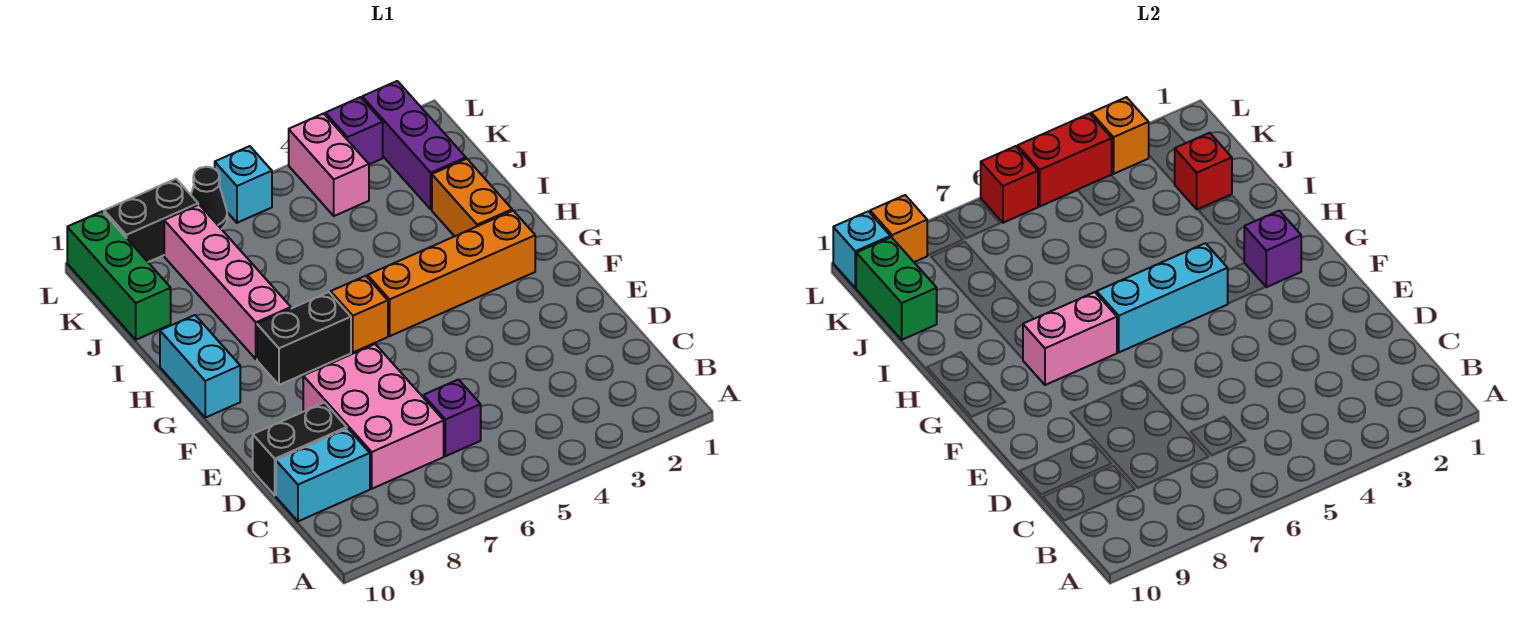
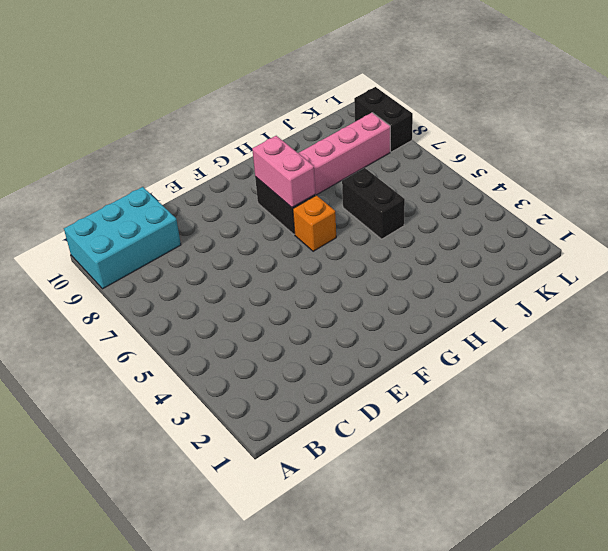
cyan brick A9:C10 level 1 -> cyan brick C9:C10 level 1
black brick I5:I6 level 1 -> black brick D9:D10 level 1
none -> purple brick C6 level 1
none -> pink brick C7:E8 level 1
none -> orange brick G2:G5 level 1

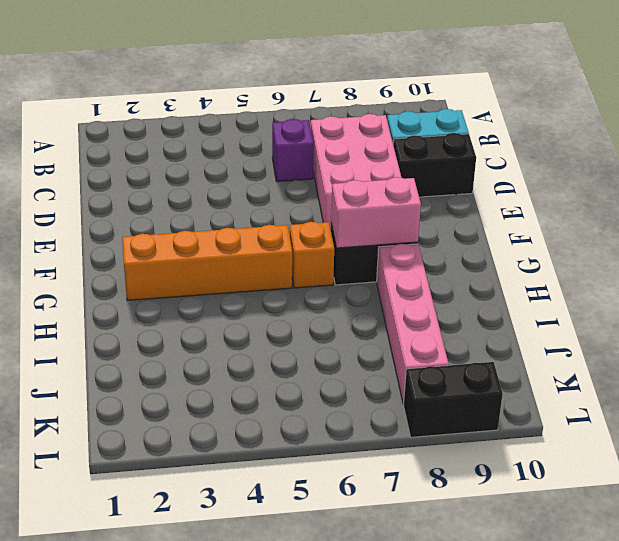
none -> cyan brick G10:H10 level 1
none -> orange brick H2:I2 level 1
none -> purple brick J2:L2 level 1

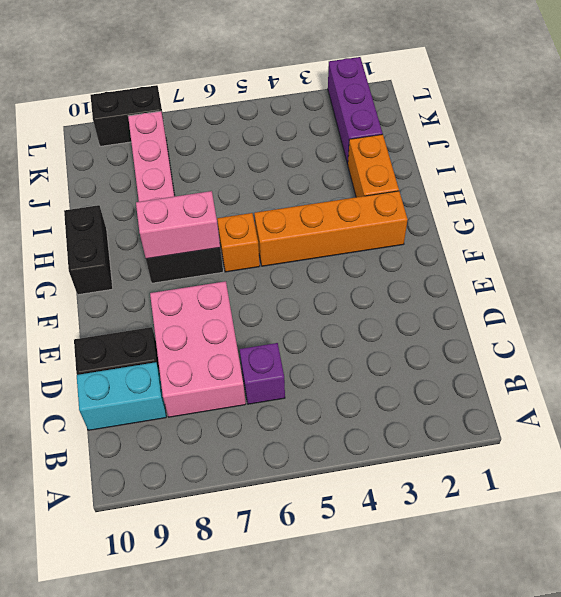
black brick G10:H10 level 1 -> cyan brick G10:H10 level 1
none -> green brick J10:L10 level 1
none -> pink brick K4:L4 level 1
none -> purple brick L3 level 1

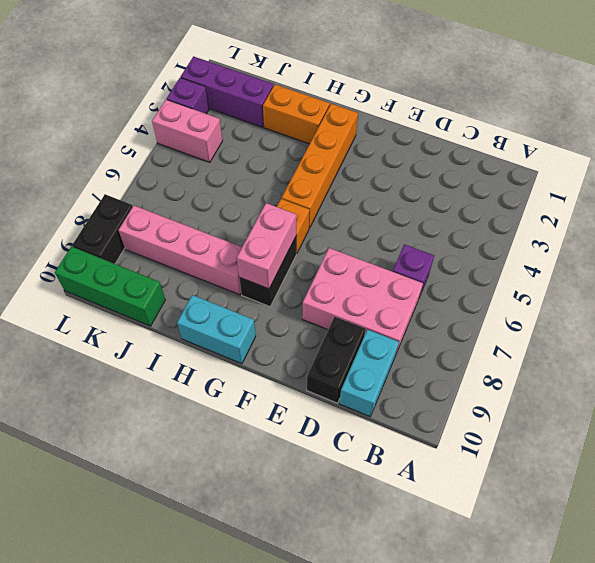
none -> cyan brick L6 level 1
none -> black cone L7 level 1
none -> purple brick G2 level 2

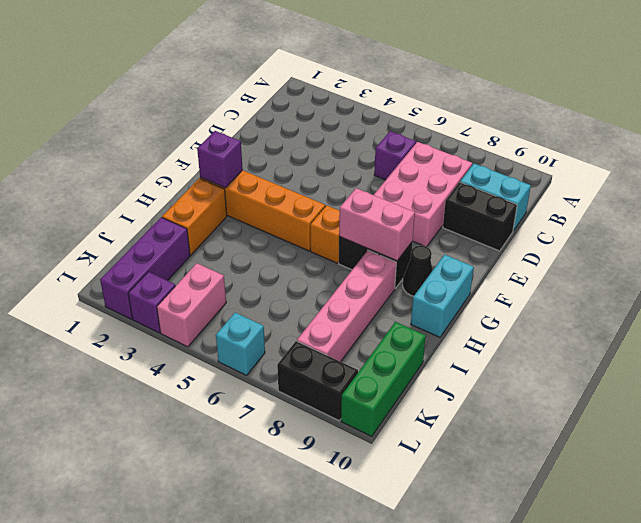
black cone G9 level 1 -> black cone L7 level 1
none -> cyan brick G4:G6 level 2
none -> red brick J2 level 2
none -> green brick J10:K10 level 2

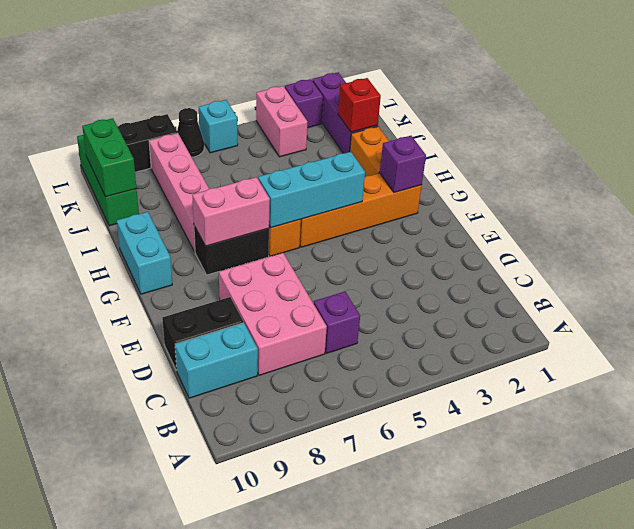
none -> orange brick L3 level 2
none -> red brick L4:L5 level 2
none -> red brick L6 level 2

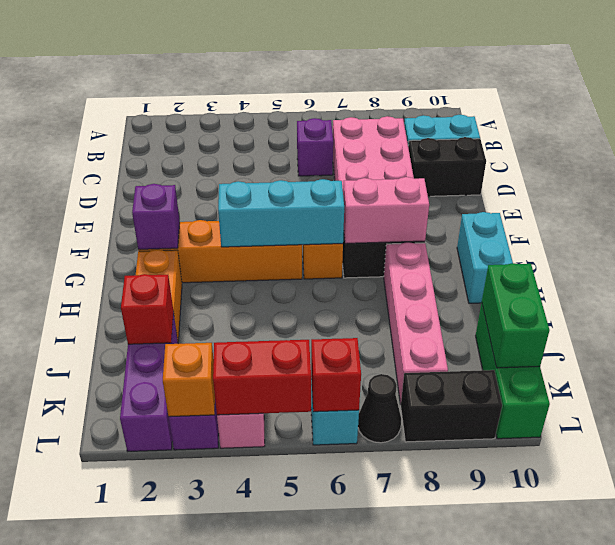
none -> orange brick L9 level 2
none -> cyan brick L10 level 2

